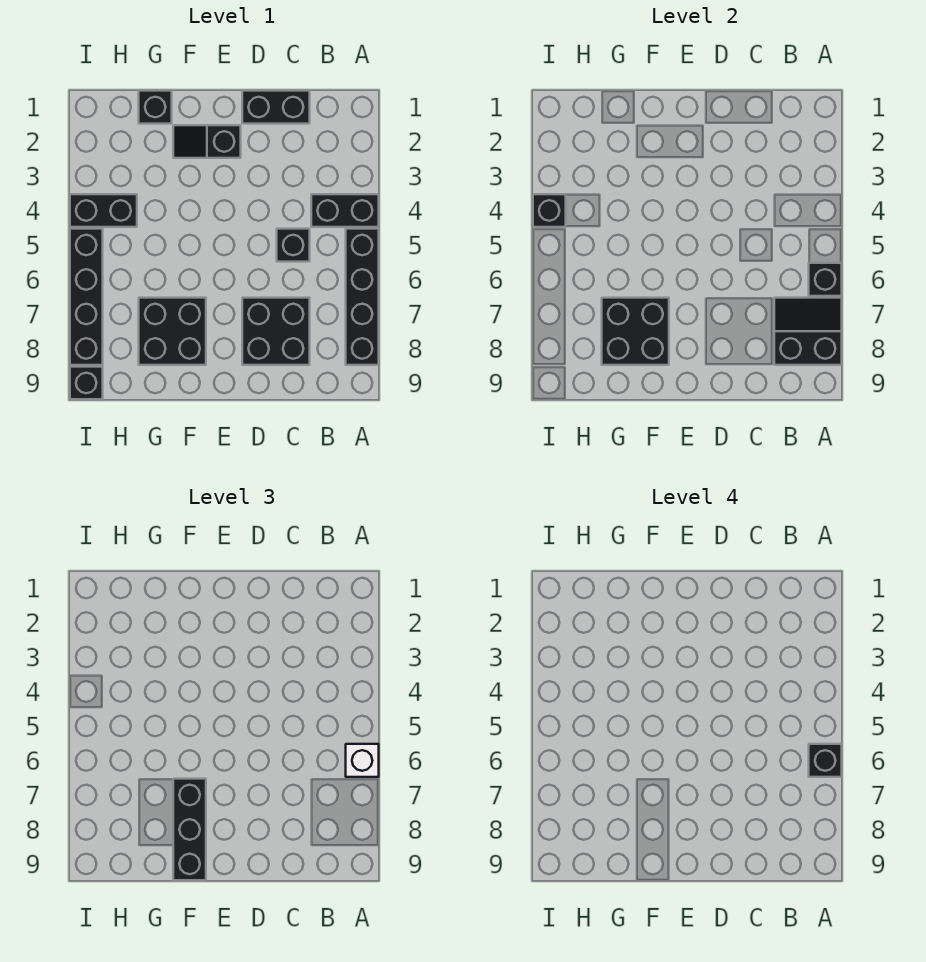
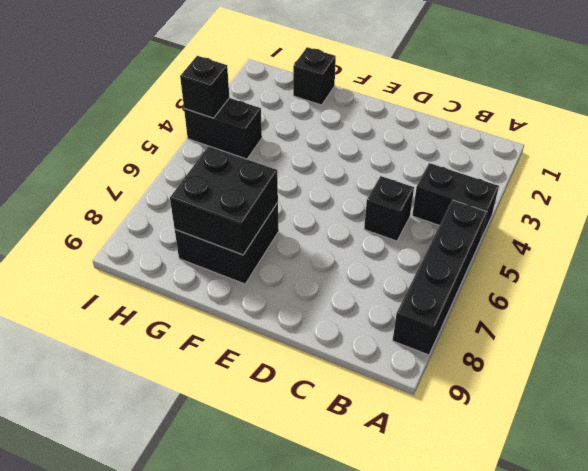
none -> black brick C1:D1 level 1
none -> black brick C7:D8 level 1
none -> black slope E2:F2 level 1 top E

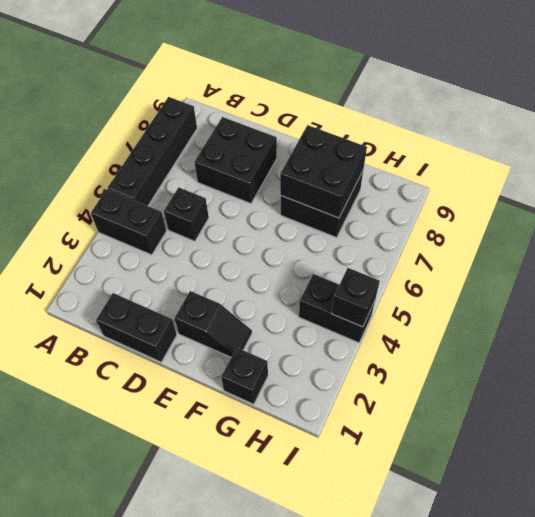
none -> black brick I5:I8 level 1
none -> black brick I9 level 1
none -> black brick A6 level 2

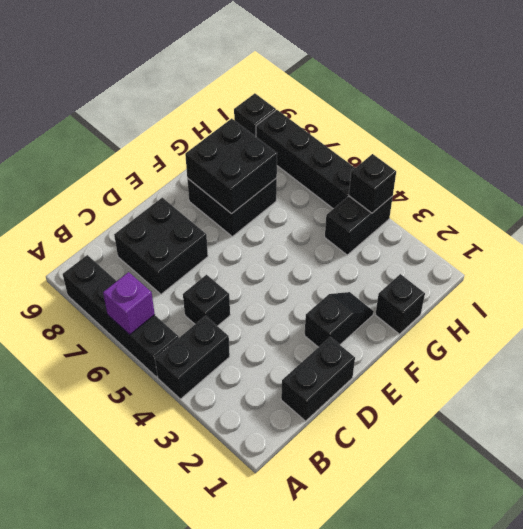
purple brick A6 level 2 -> black brick A6 level 2
none -> black slope A7:B8 level 2 top 8
none -> white brick A6 level 3
none -> black brick F7:F9 level 3

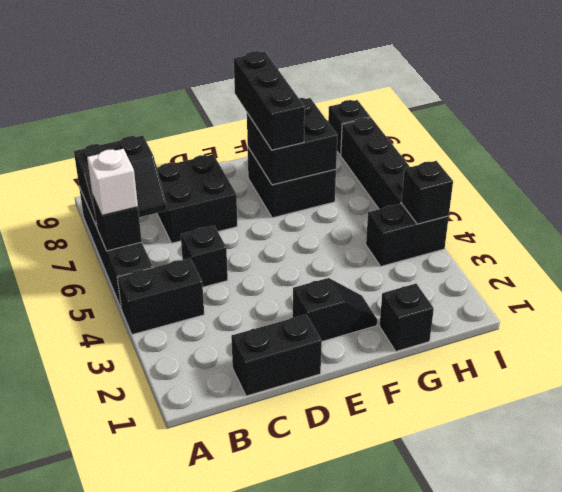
none -> black brick A6 level 4

